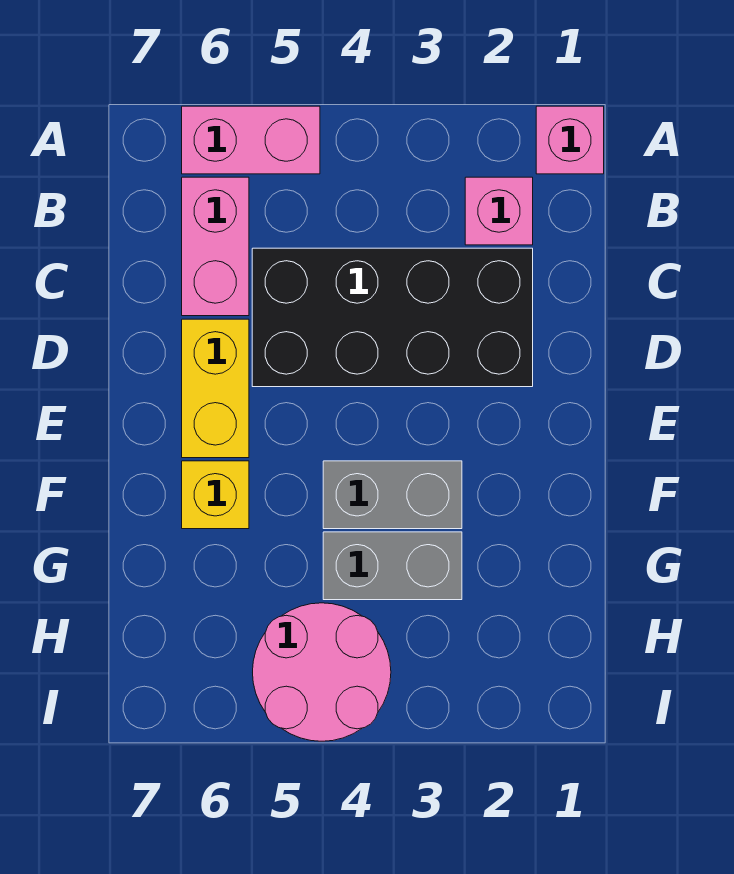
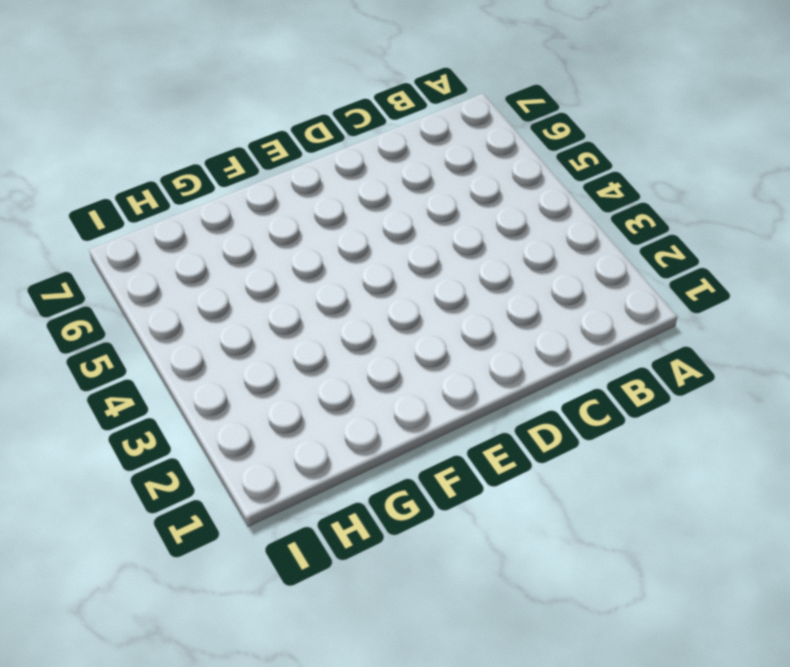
none -> pink brick A1 level 1
none -> pink brick A5:A6 level 1

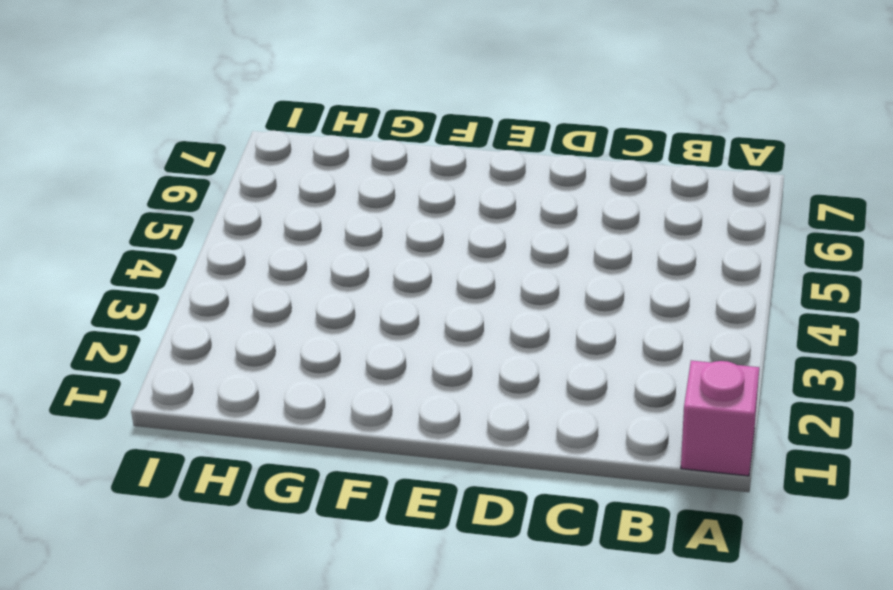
none -> pink brick A5:A6 level 1
none -> pink brick B2 level 1

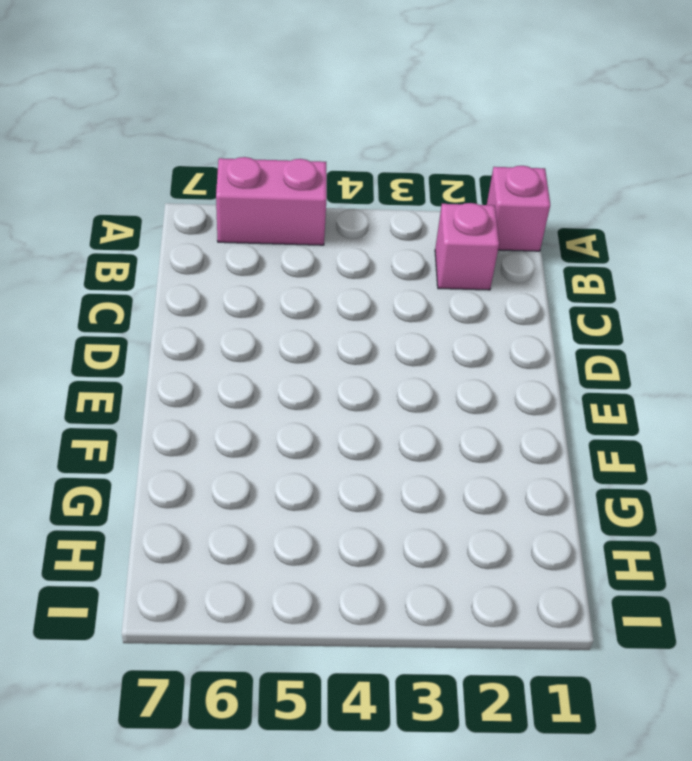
none -> pink brick B6:C6 level 1
none -> black brick C2:D5 level 1

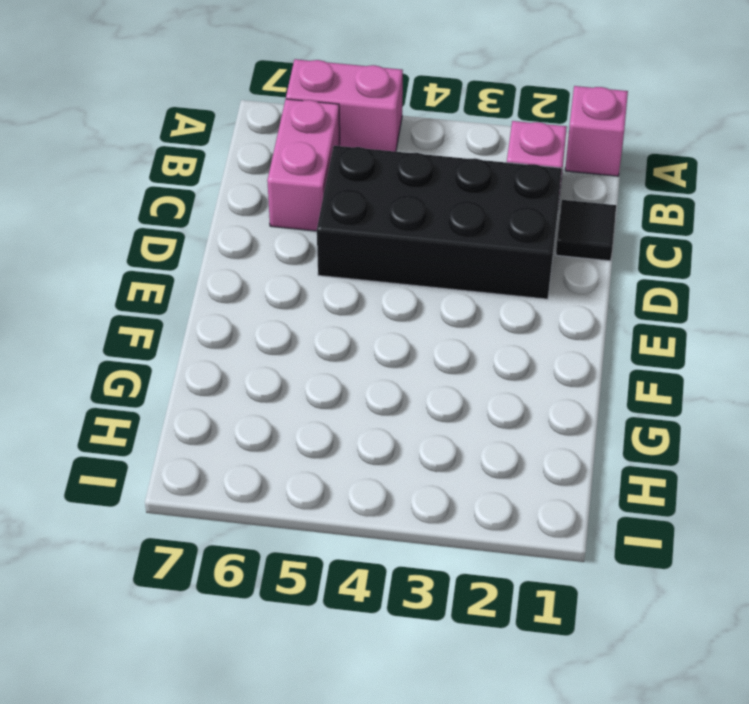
black tile C1 level 1 -> none
none -> yellow brick D6:E6 level 1
none -> grey brick F3:F4 level 1

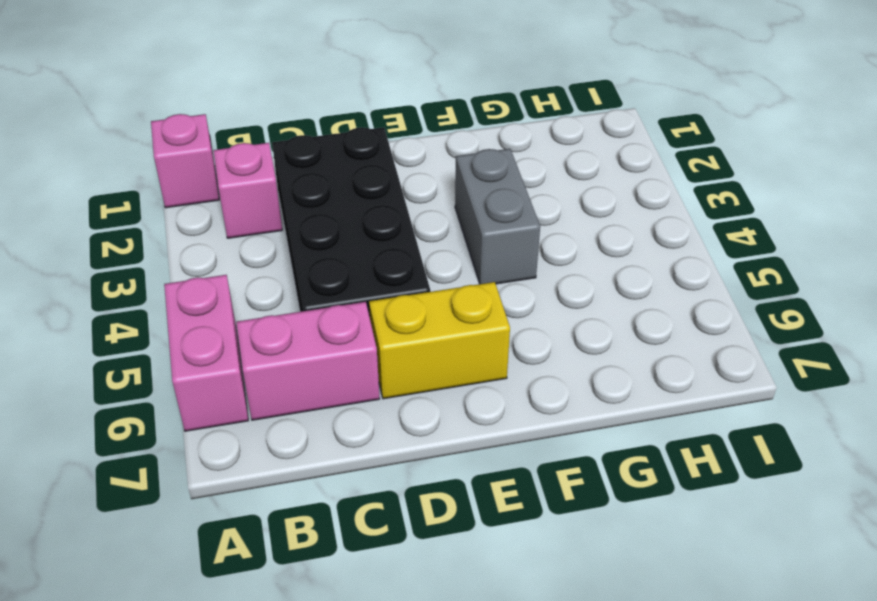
none -> yellow brick F6 level 1
none -> grey brick G3:G4 level 1

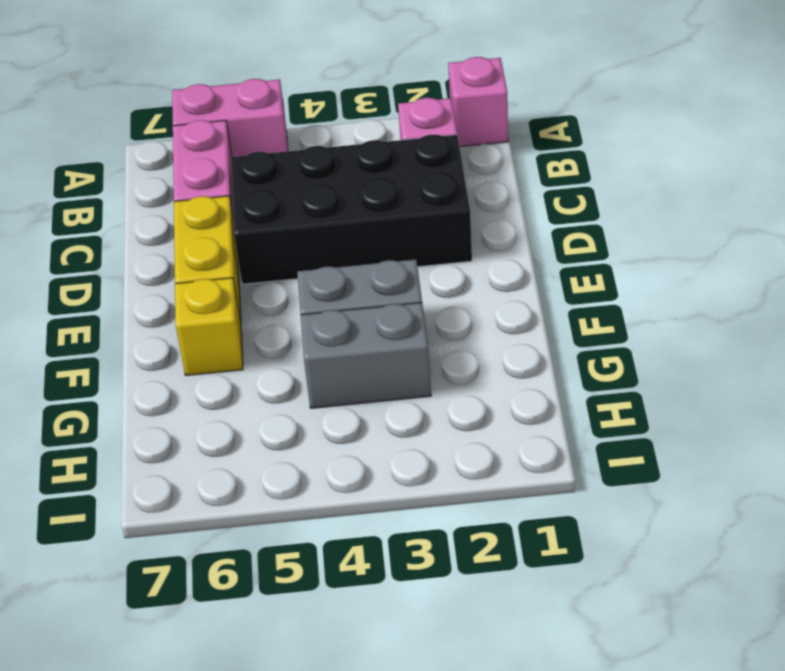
none -> pink round brick H4:I5 level 1

